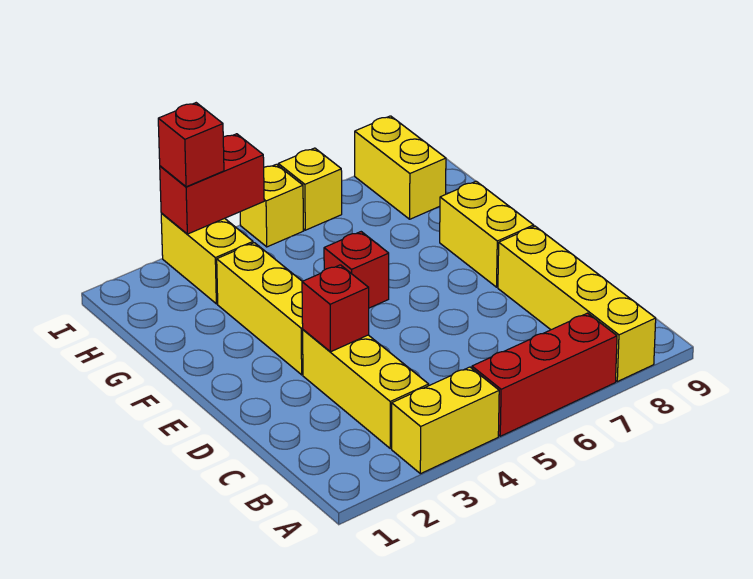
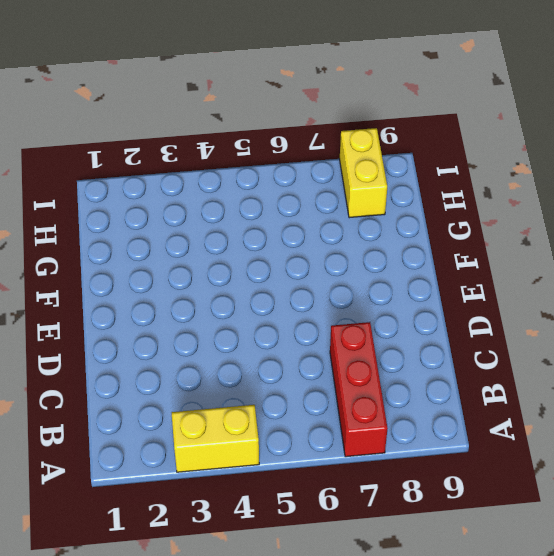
red brick A7:C7 level 1 -> red brick A5:A7 level 1
none -> yellow brick A8:D8 level 1
none -> yellow brick B3:D3 level 1
none -> yellow brick E3:G3 level 1

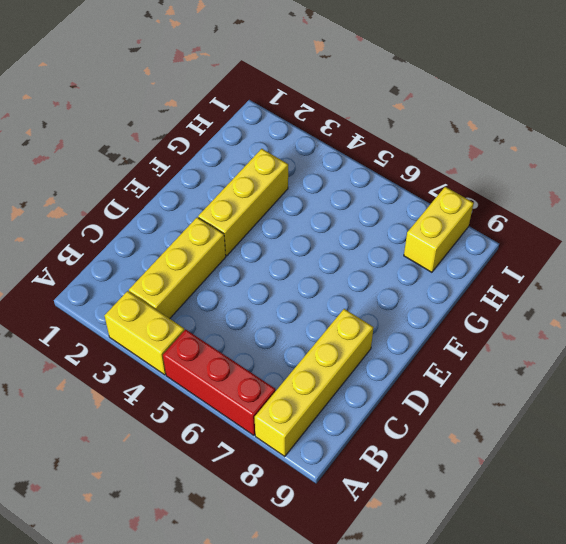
none -> yellow brick E8:F8 level 1
none -> red brick F5 level 1
none -> yellow brick H3:I3 level 1

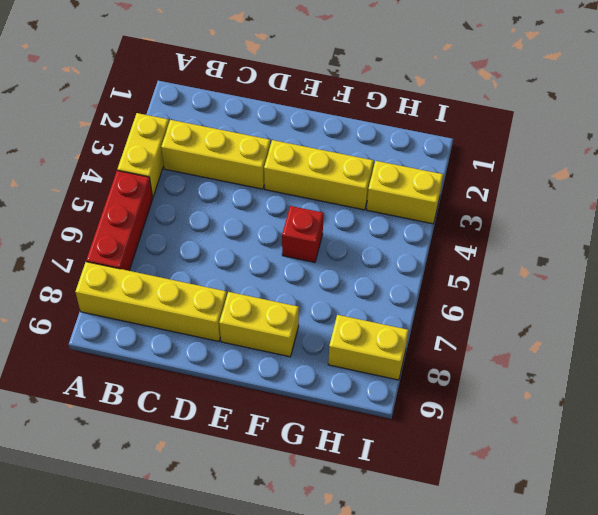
none -> yellow brick I5 level 1
none -> yellow brick I6 level 1
none -> red brick D3 level 2

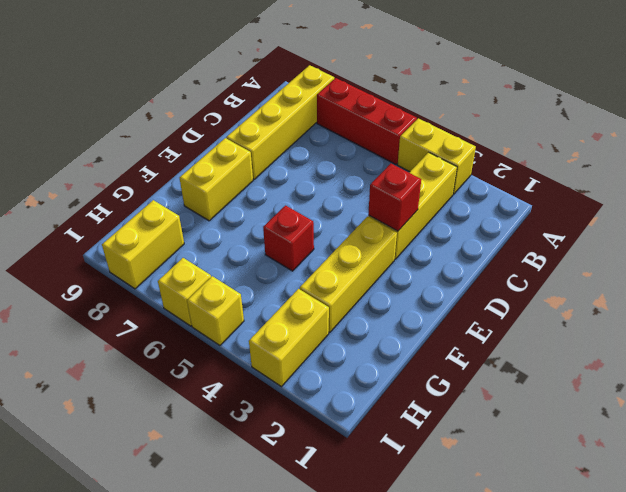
none -> red brick I3:I4 level 2
none -> red brick I3 level 3

